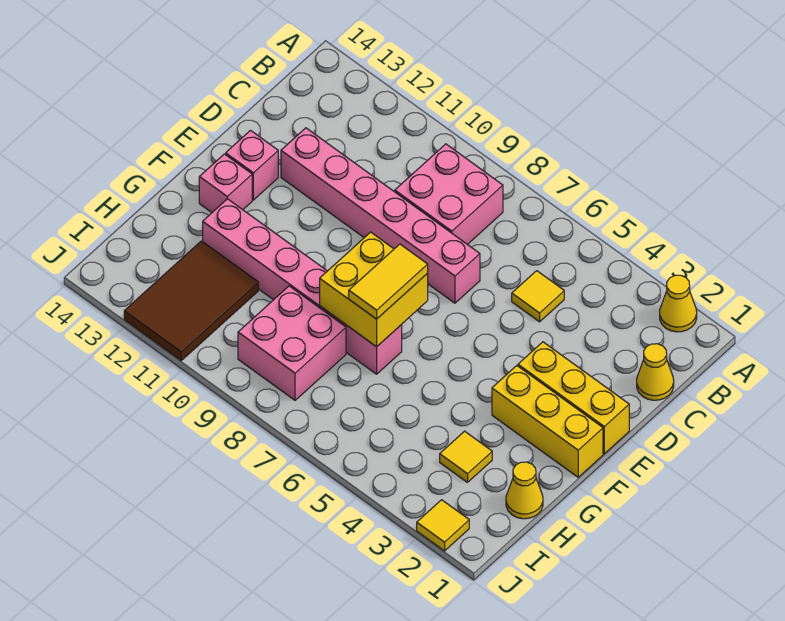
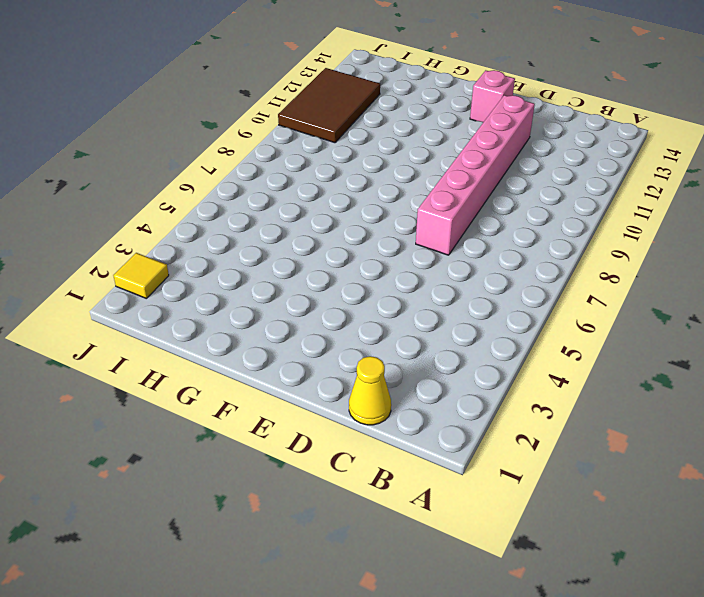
brown tile I10:J12 level 1 -> brown tile H11:J12 level 1
none -> yellow cone A2 level 1
none -> pink brick B8:C9 level 1
none -> yellow tile C5 level 1

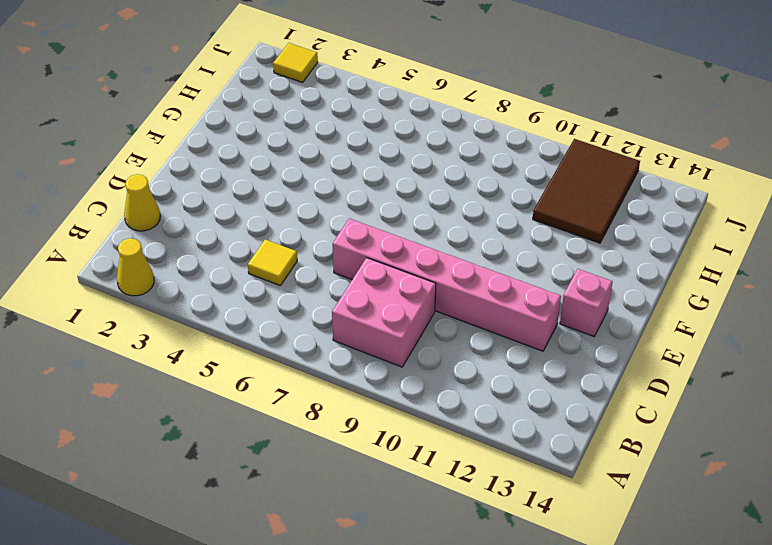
none -> yellow brick E1:E3 level 1
none -> yellow brick F1:F3 level 1
none -> pink brick F13 level 1

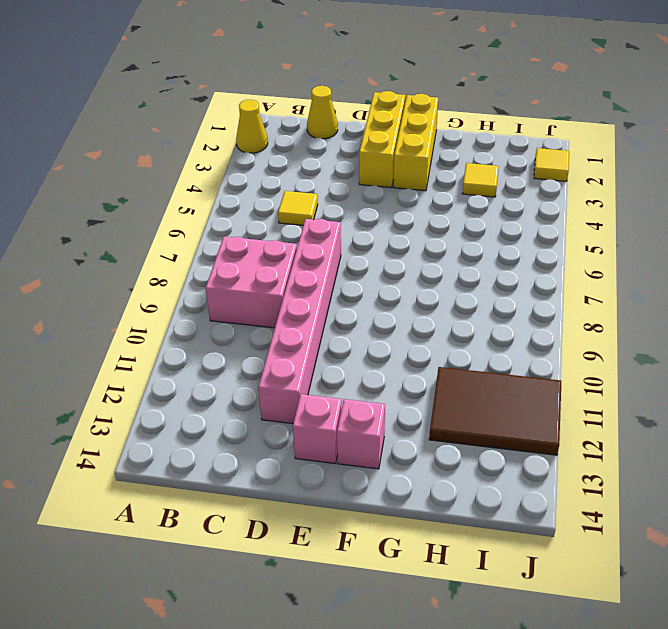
none -> pink brick G7:G12 level 1
none -> yellow cone H1 level 1
none -> pink brick H8:I9 level 1

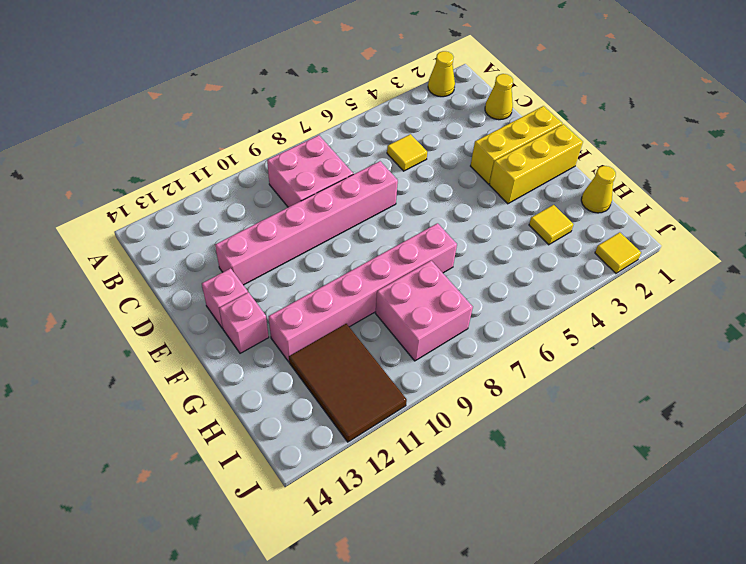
none -> yellow brick F7:G8 level 2
none -> yellow tile F7:G7 level 3

